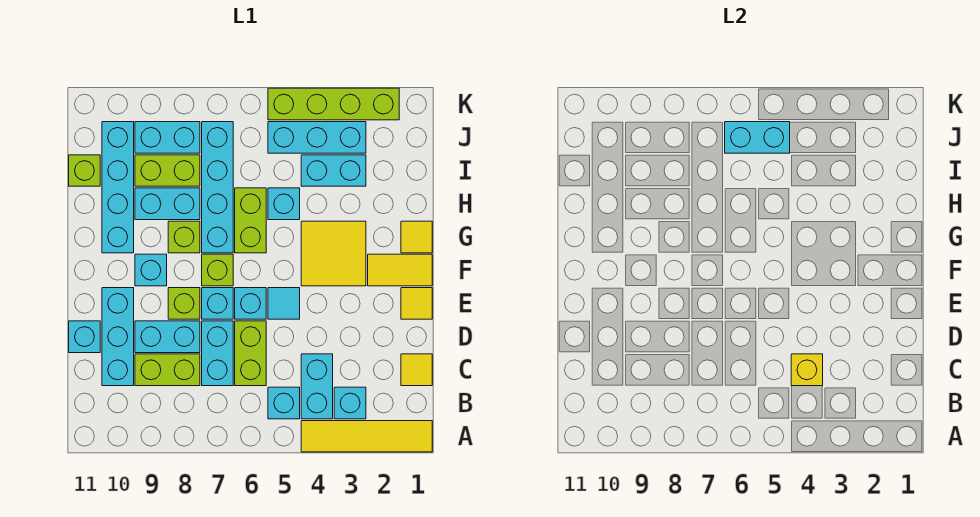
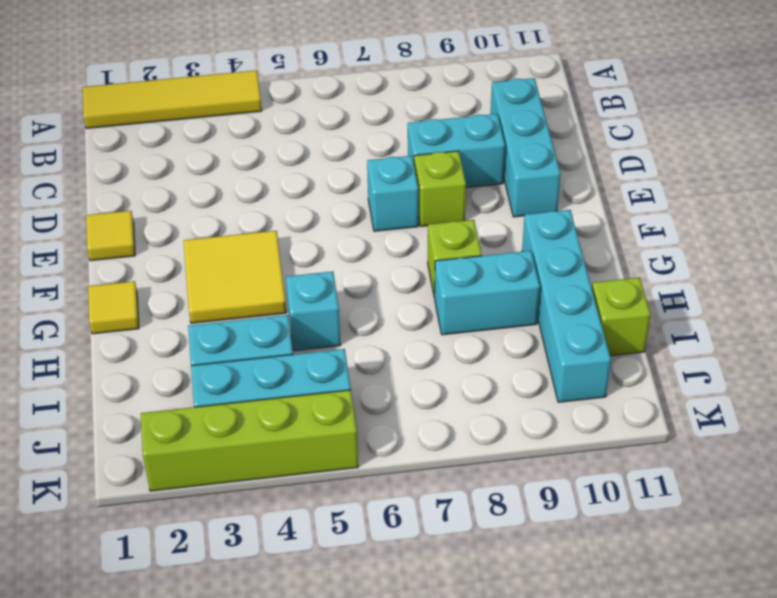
none -> cyan brick B3 level 1
none -> cyan brick B4:C4 level 1
none -> cyan brick B5 level 1
none -> yellow tile C1 level 1

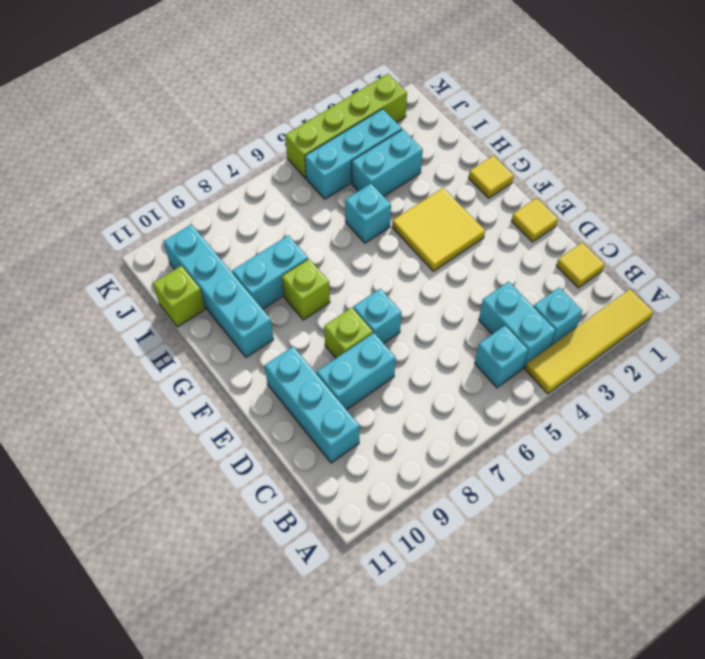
none -> lime brick C6:D6 level 1
none -> cyan brick C7:D7 level 1
none -> lime brick C8:C9 level 1
none -> cyan brick D11 level 1

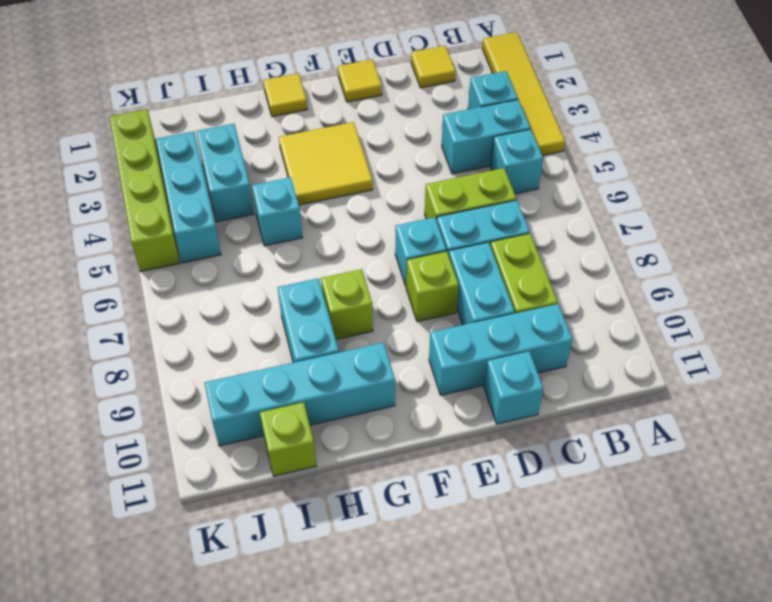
none -> cyan tile E5 level 1
none -> cyan brick E6 level 1
none -> yellow tile F1:F2 level 1
none -> lime brick F7 level 1

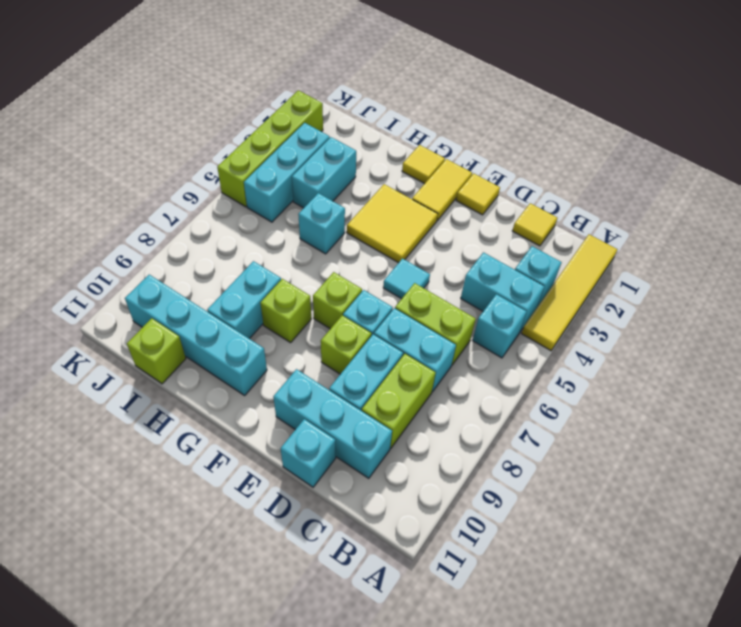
none -> cyan brick E6 level 1
none -> cyan brick F9 level 1
none -> lime brick G6:H6 level 1
none -> cyan brick G7:J7 level 1

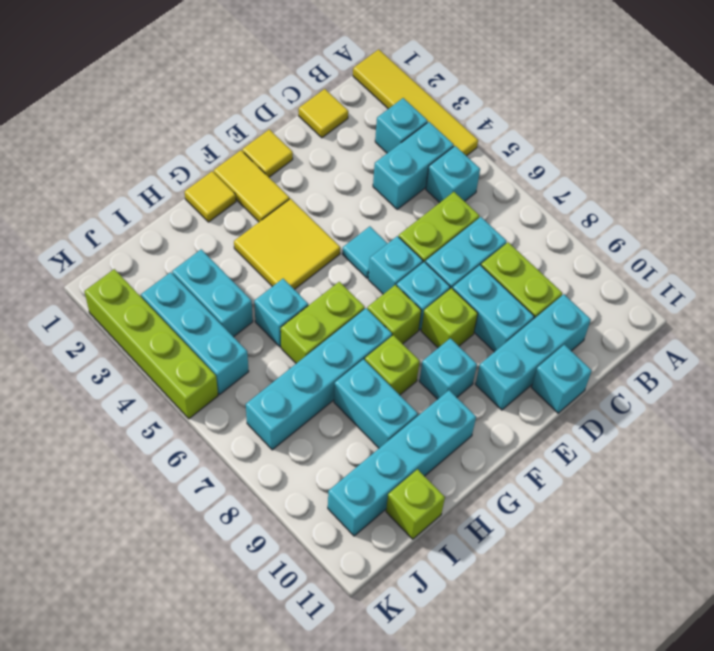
none -> lime brick I8:I9 level 1
none -> cyan brick J8:J9 level 1
none -> yellow brick C4 level 2
none -> cyan brick J5:J6 level 2

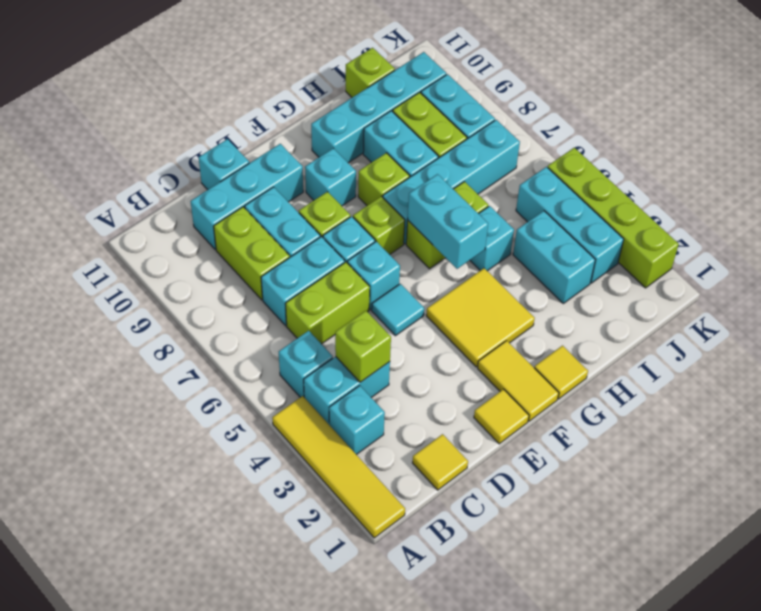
lime brick C4 level 2 -> yellow brick C4 level 2
cyan brick G5:G6 level 2 -> cyan brick J5:J6 level 2

